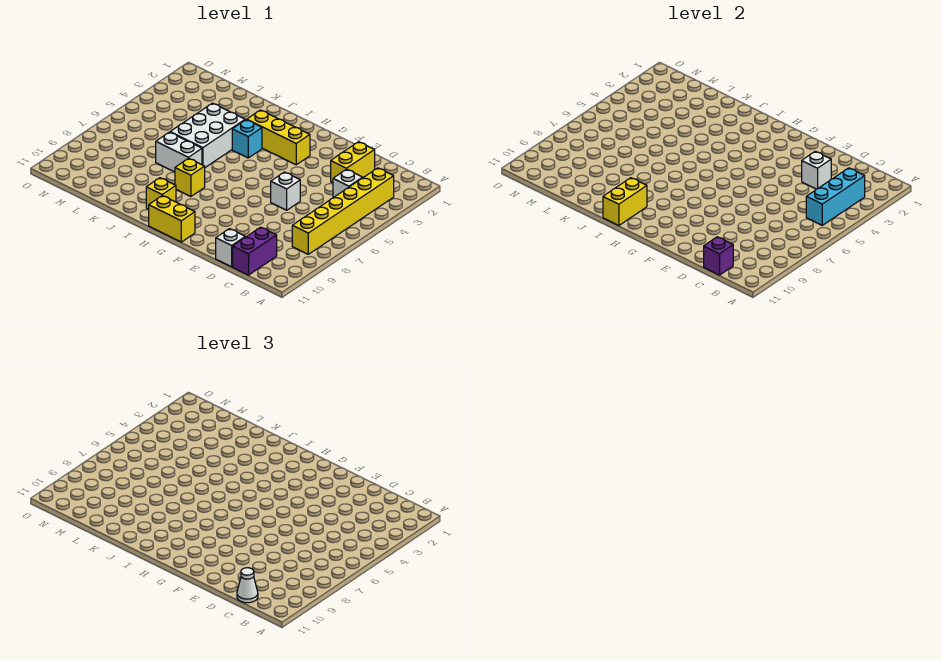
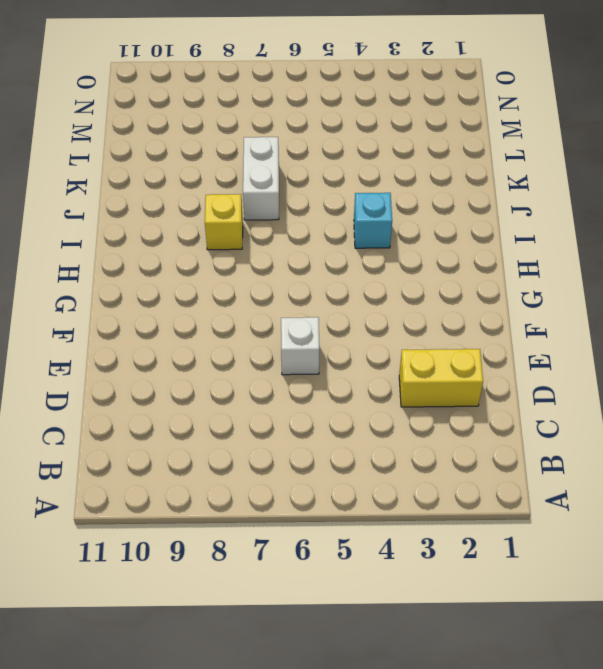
none -> yellow brick B3:B8 level 1
none -> white brick C4 level 1
none -> purple brick C10:C11 level 1

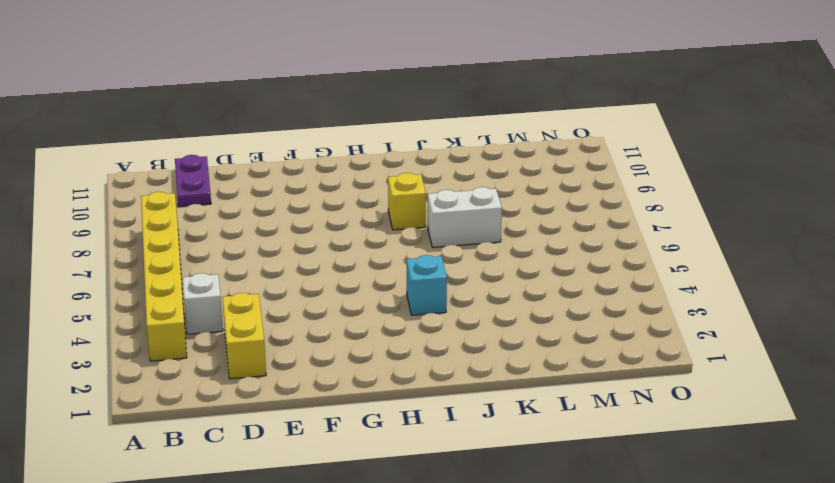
purple plate C10:C11 level 1 -> purple brick C10:C11 level 1
none -> white brick D11 level 1
none -> white brick E6 level 1
none -> yellow brick G3:I3 level 1

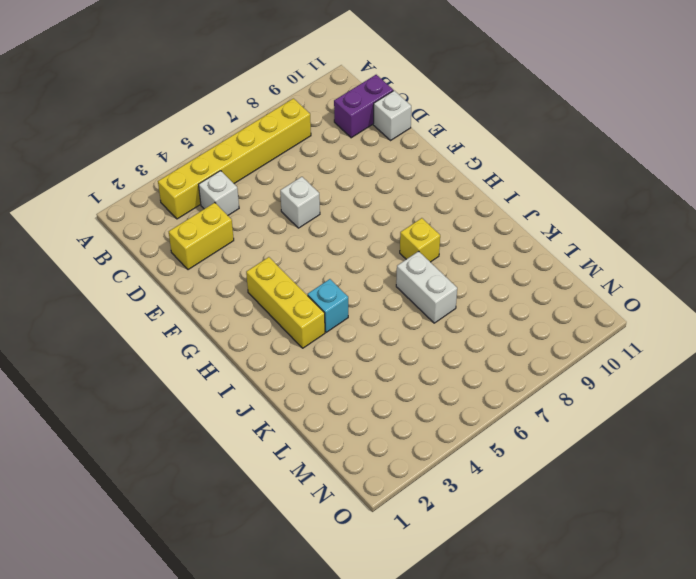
none -> yellow brick G11:H11 level 1
none -> yellow brick I10 level 1
none -> white brick J4:K6 level 1

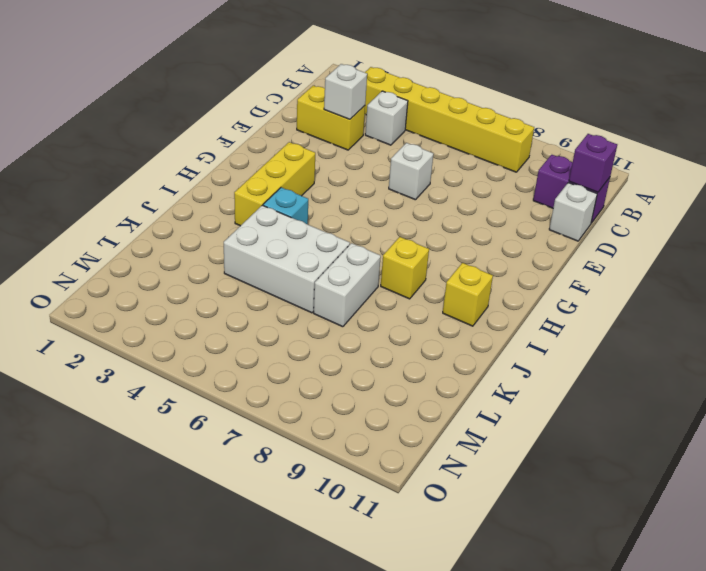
none -> yellow brick G11:H11 level 1
none -> cyan brick B3:B5 level 2
none -> yellow brick I10:I11 level 2

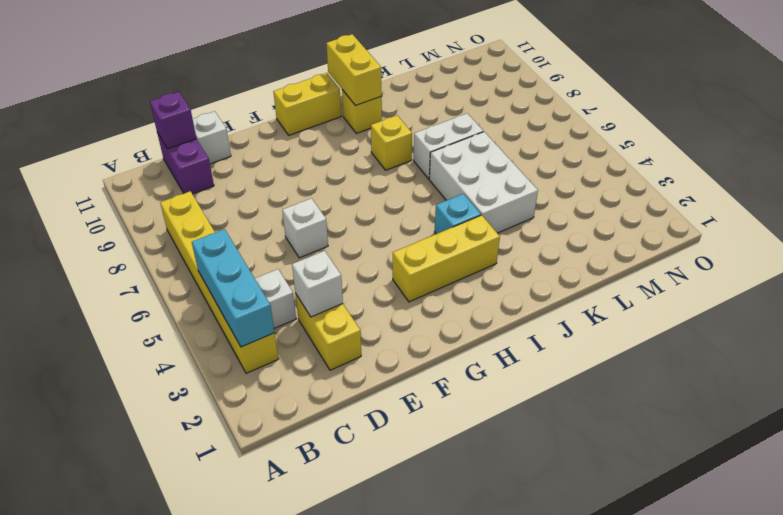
none -> white cone C11 level 3

